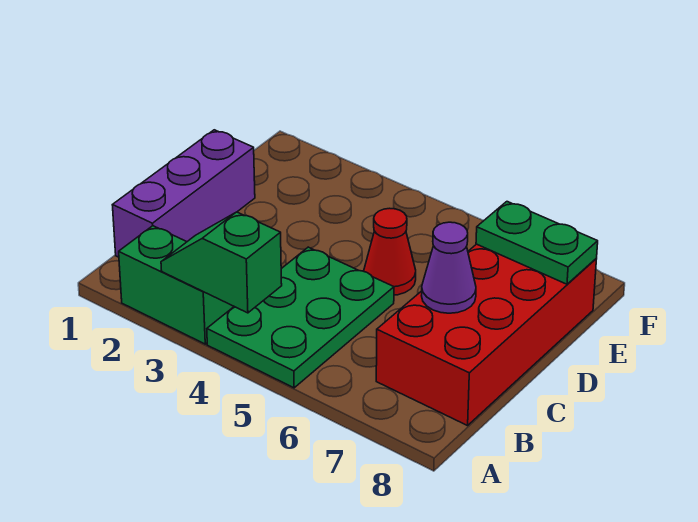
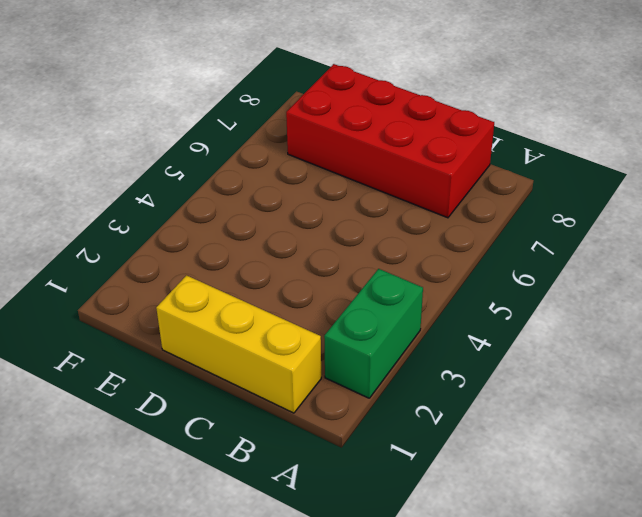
yellow brick B1:D1 level 1 -> purple brick B1:D1 level 1
none -> green plate A4:C5 level 1
none -> red cone D5 level 1

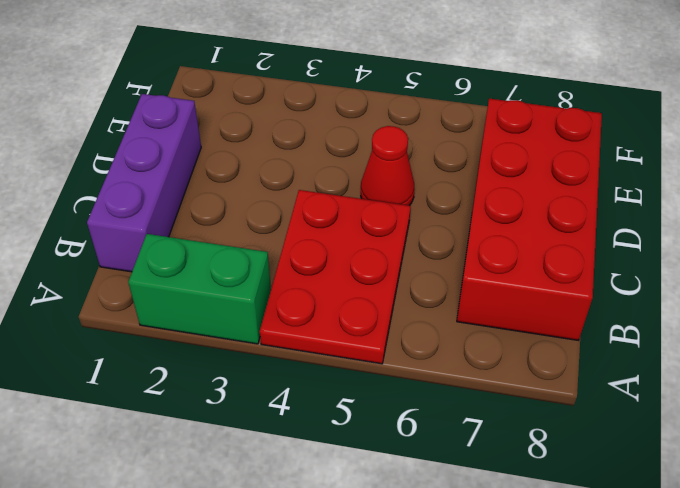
red plate A4:C5 level 1 -> green plate A4:C5 level 1
none -> green slope A3:A4 level 2 top 4
none -> purple cone C7 level 2

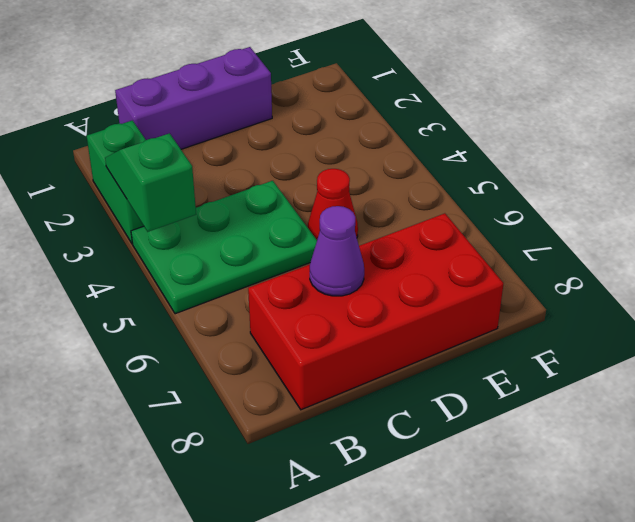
none -> green plate E7:E8 level 2

